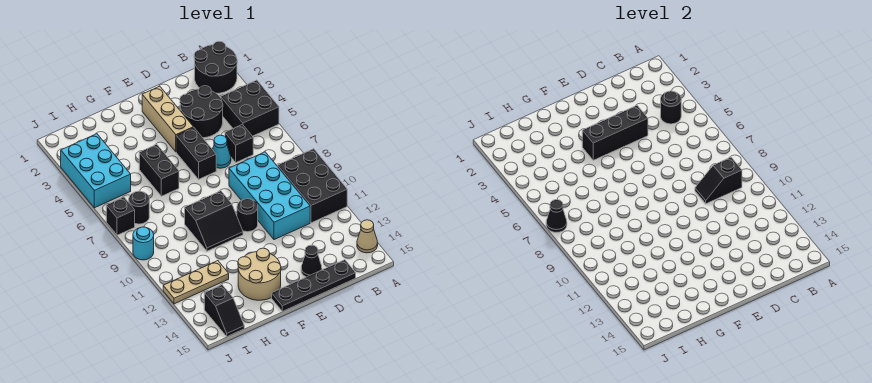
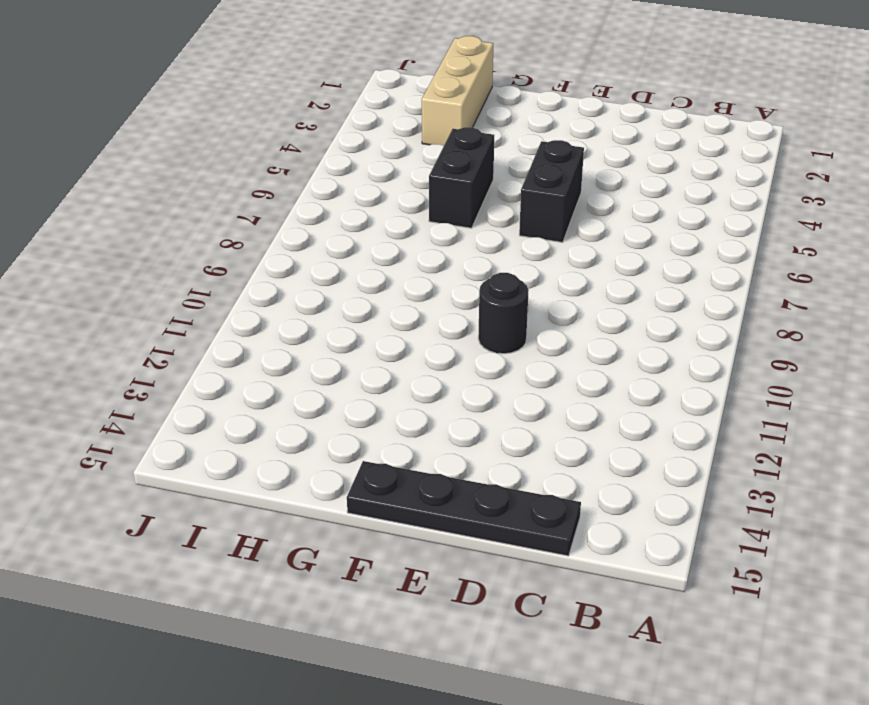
tan brick H1:H3 level 1 -> tan brick E2:E4 level 1
none -> black round brick A1:B2 level 1
none -> black brick A4:B5 level 1
none -> black brick A9:B11 level 1

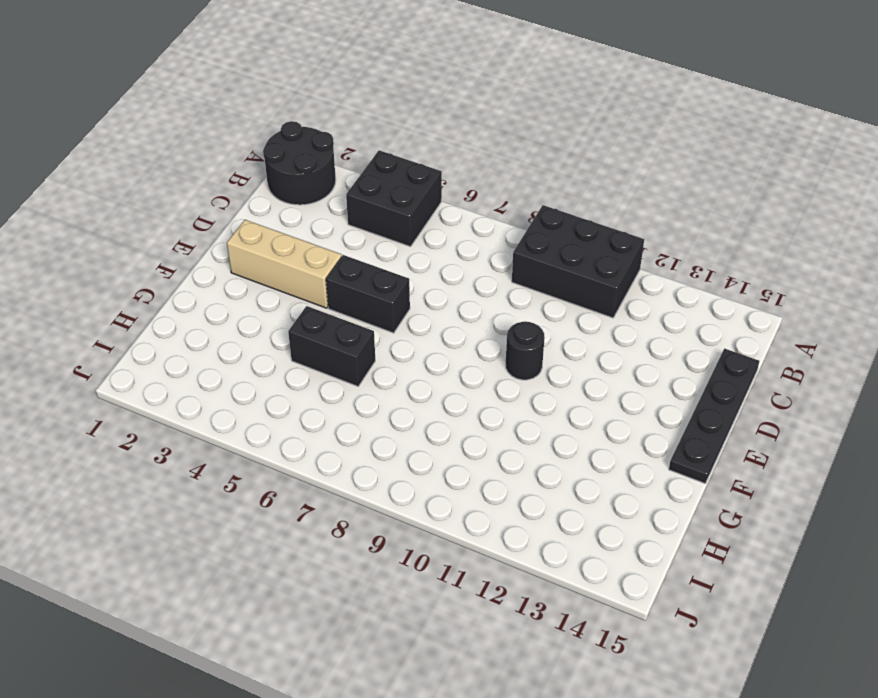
none -> tan cone A14 level 1
none -> black round brick C3:D4 level 1
none -> black brick C6 level 1

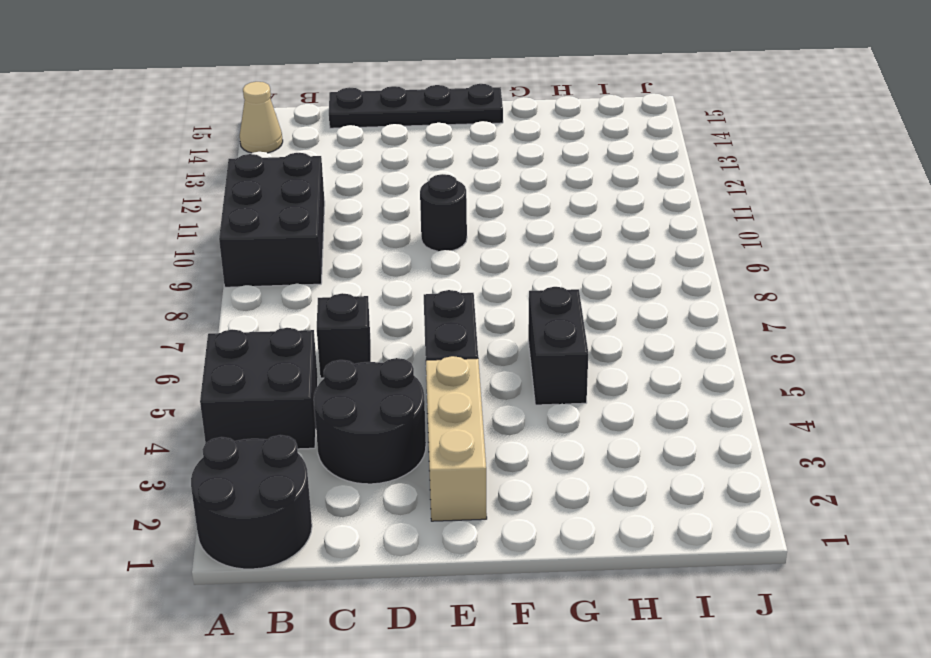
none -> cyan brick C8:D11 level 1
none -> cyan cone D6 level 1
none -> black cone D14 level 1

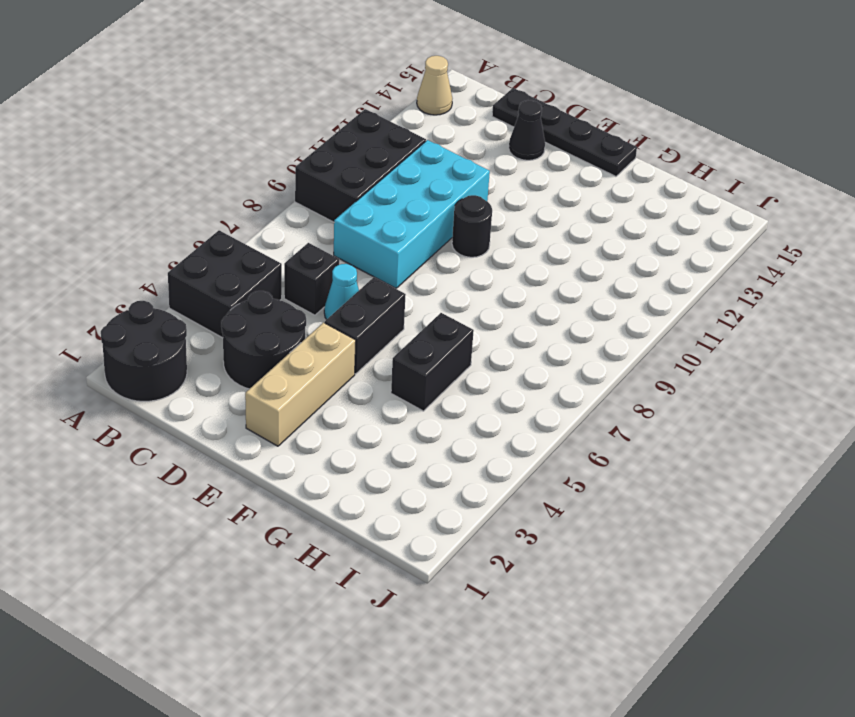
none -> black slope F9:G10 level 1 top 9
none -> tan round brick F13:G14 level 1
none -> tan plate H12:J12 level 1

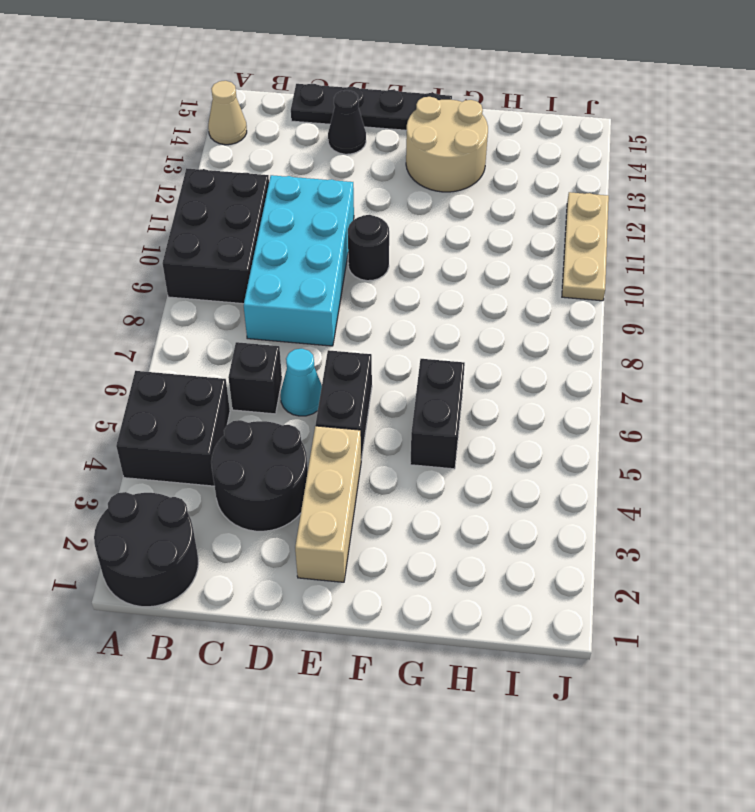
tan plate J10:J12 level 1 -> tan plate H12:J12 level 1
none -> black slope F9:G10 level 1 top 9
none -> cyan brick I3:J5 level 1
none -> black round brick I7 level 1

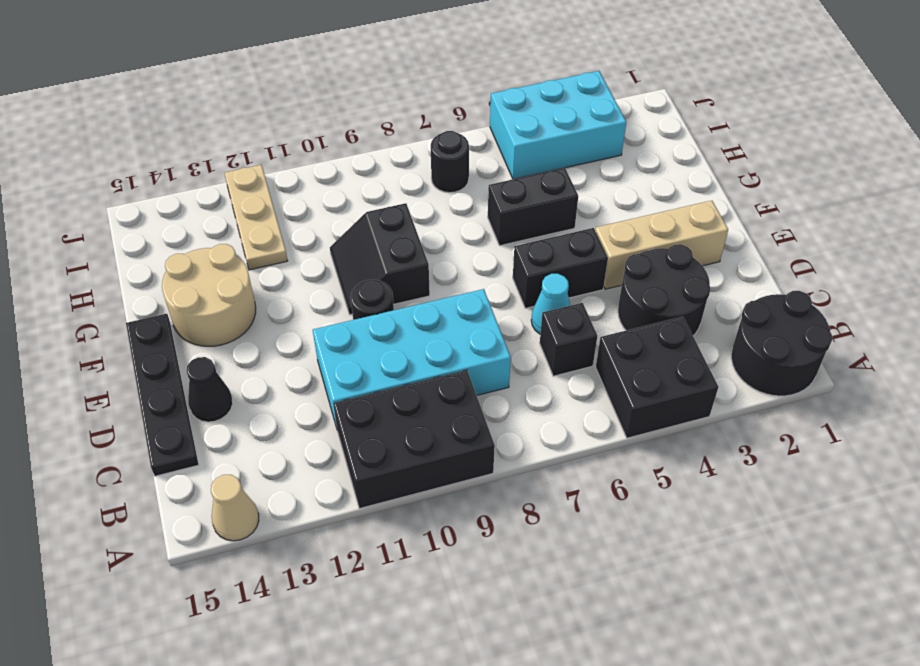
none -> black slope I14:I15 level 1 top 14
none -> black brick J7 level 1
none -> cyan round brick J9 level 1

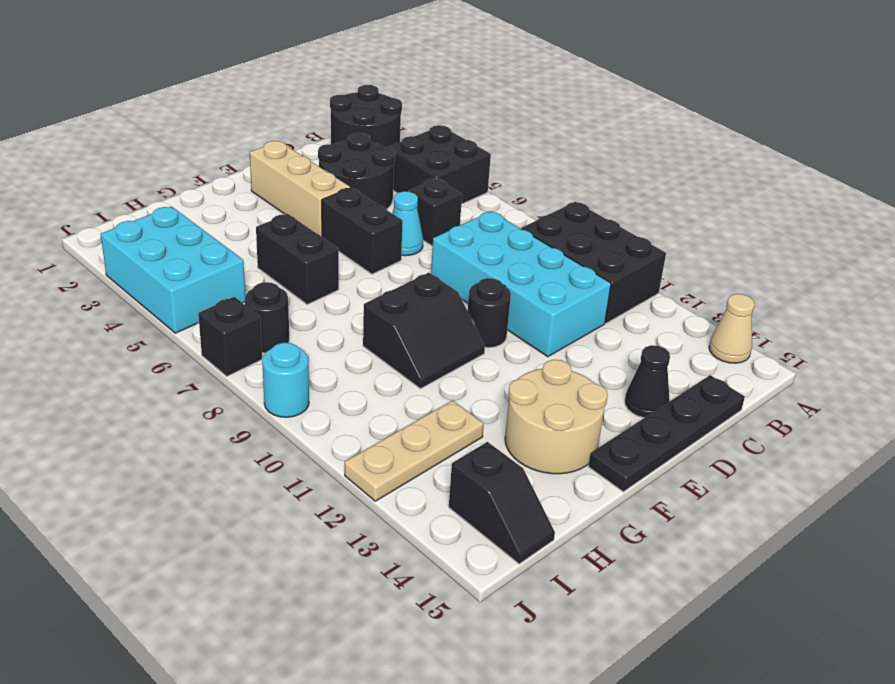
none -> black round brick B4 level 2
none -> black slope B9:C9 level 2 top B
none -> black brick D4:F4 level 2

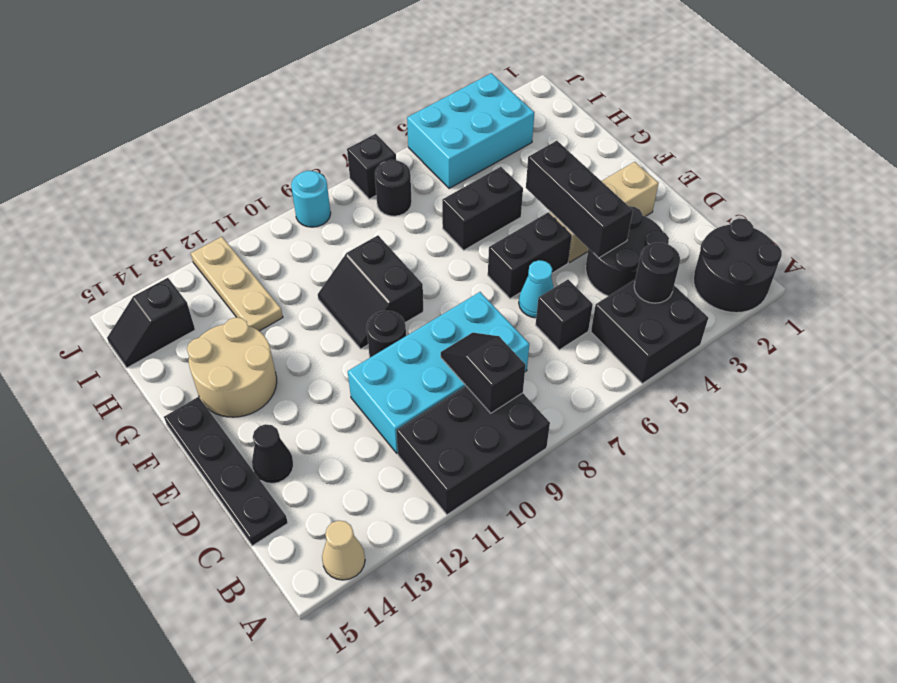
none -> black cone J7 level 2

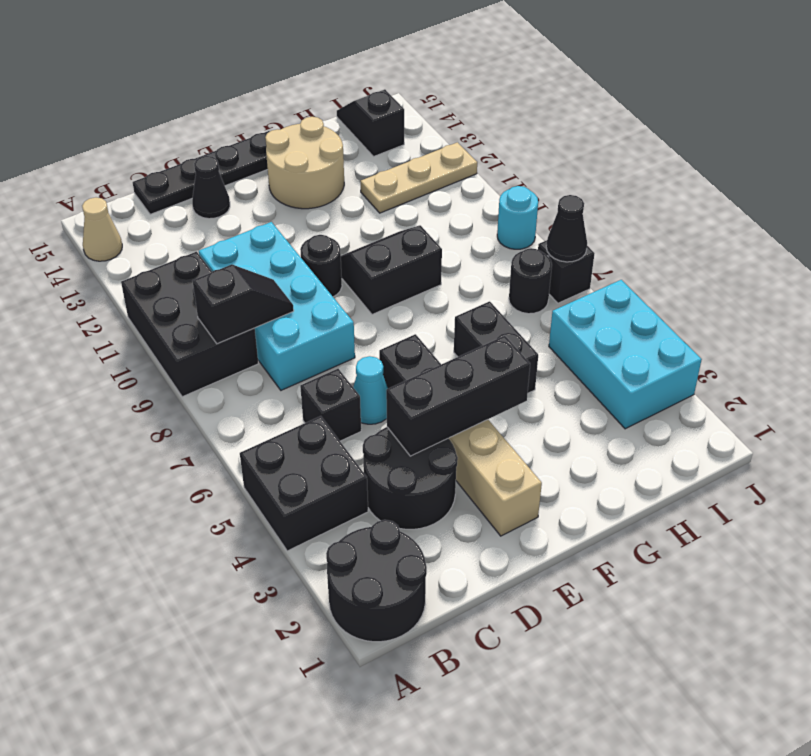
none -> black round brick B4 level 2

